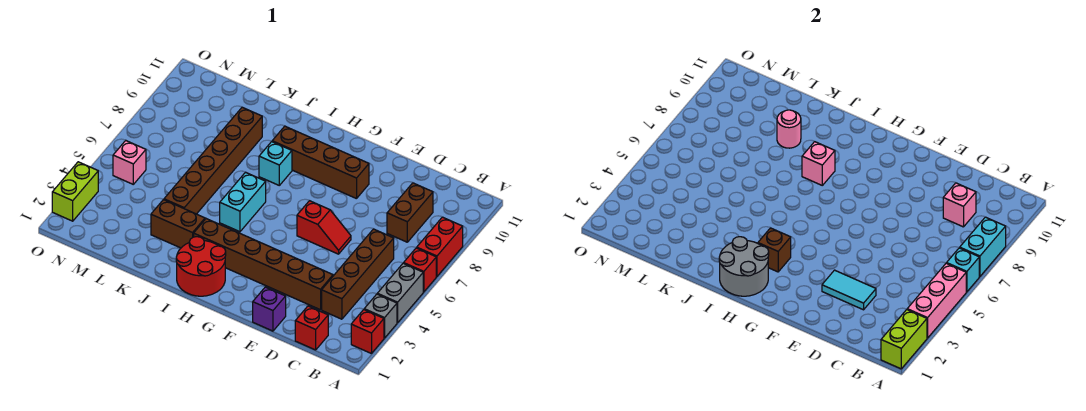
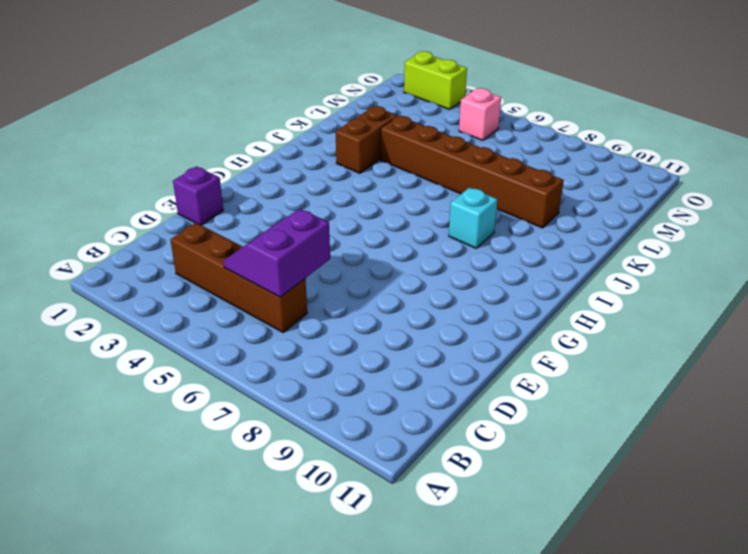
purple slope C5:D6 level 2 top 6 -> none
none -> red brick A2 level 1
none -> grey brick A3 level 1
none -> grey brick A4:A5 level 1

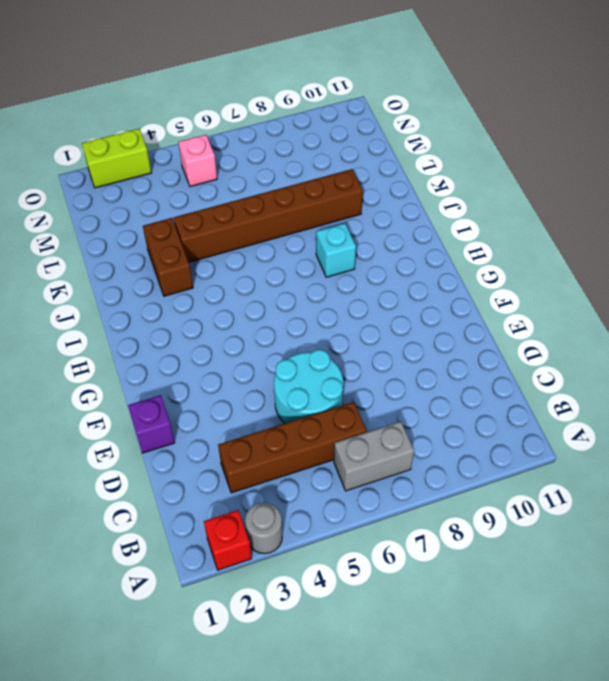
grey round brick A3 level 1 -> grey brick A3 level 1
grey brick B6:B7 level 1 -> grey brick A4:A5 level 1
cyan round brick D5:E6 level 1 -> red slope E6:F6 level 1 top F
none -> red brick A6 level 1
none -> red brick A7:A8 level 1
none -> red brick C1 level 1

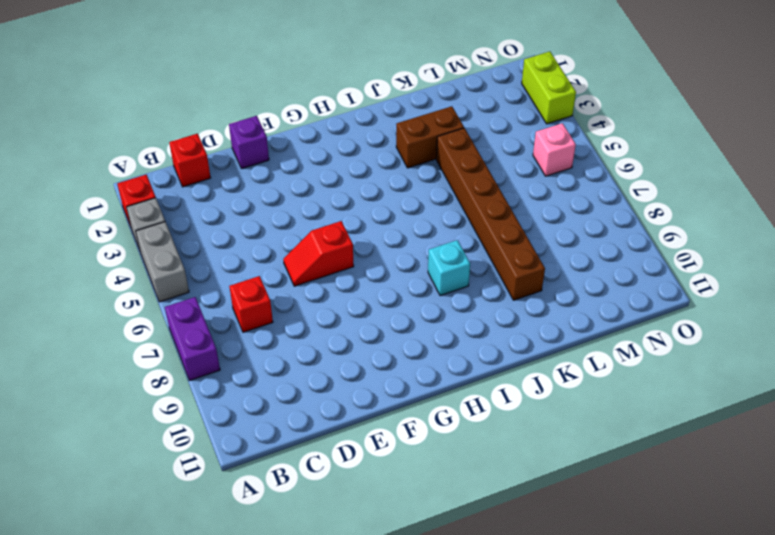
purple brick A7:A8 level 1 -> red brick A7:A8 level 1
red brick C7 level 1 -> red brick A6 level 1
none -> brown brick C3:C6 level 1
none -> brown brick C8:C9 level 1
none -> brown brick D3:I3 level 1

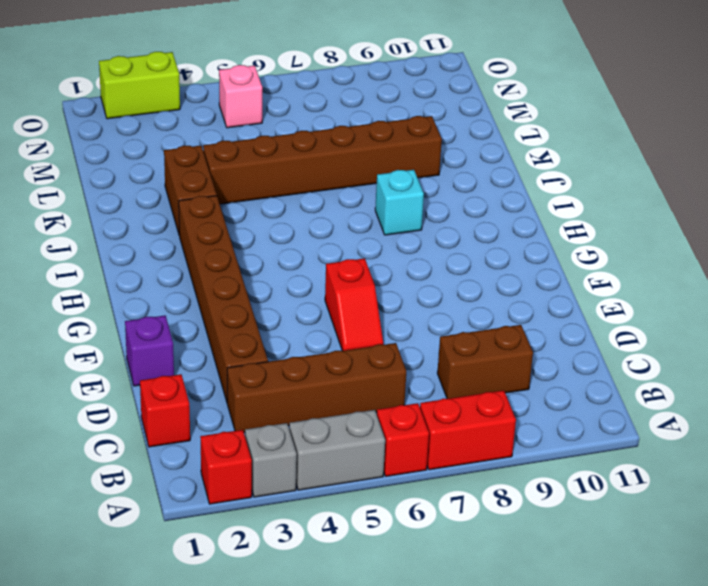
none -> brown brick F9:I9 level 1
none -> red round brick H1:I2 level 1
none -> cyan brick I5:I6 level 1

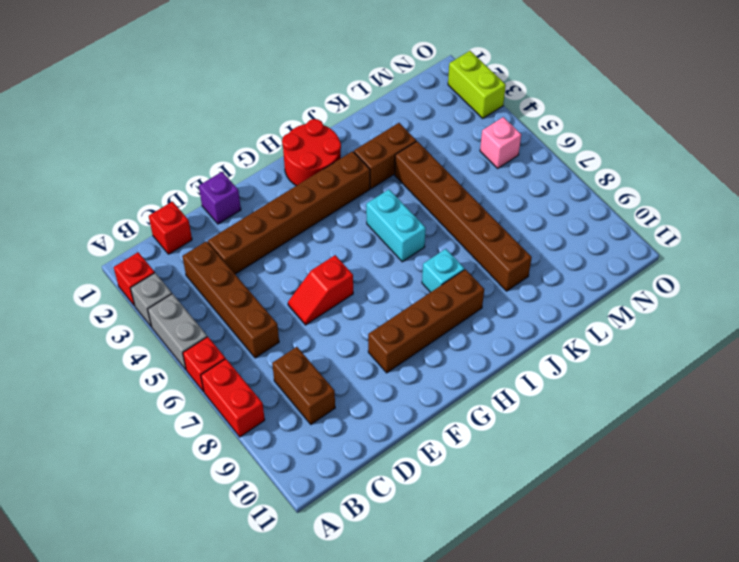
none -> lime brick A1:A2 level 2
none -> pink brick A3:A5 level 2
none -> cyan brick A6 level 2

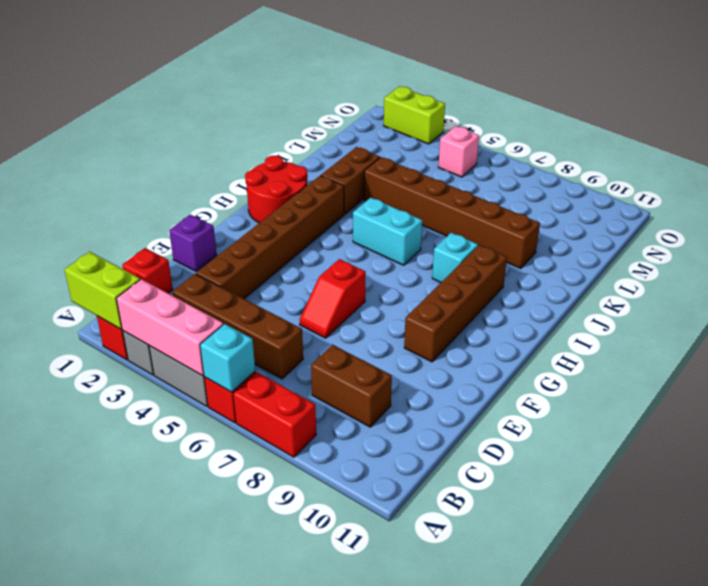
none -> cyan brick A7:A8 level 2
none -> pink brick C9 level 2
none -> cyan tile D3:E3 level 2

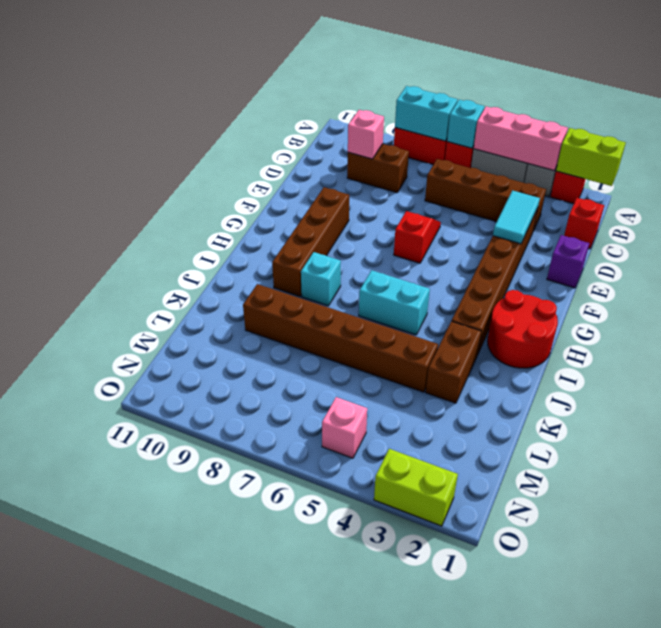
none -> grey round brick H1:I2 level 2
none -> brown brick H3 level 2
none -> pink brick I8 level 2

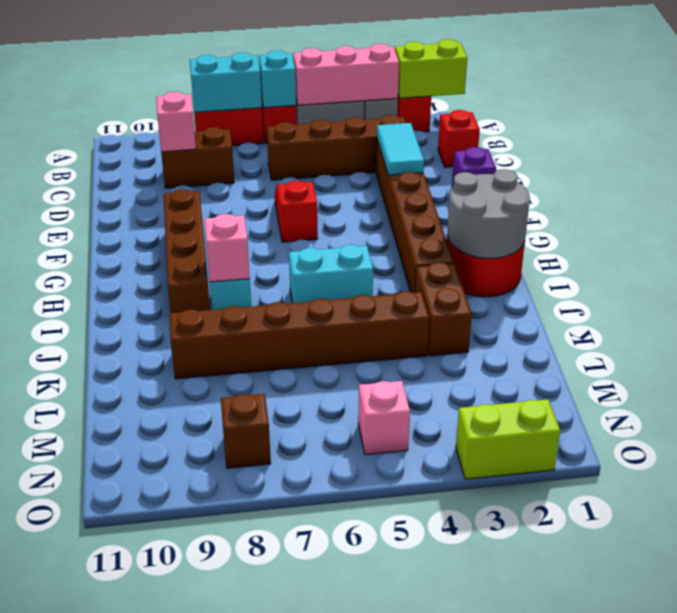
brown brick N8 level 1 -> brown brick H3 level 2
none -> pink round brick K9 level 2

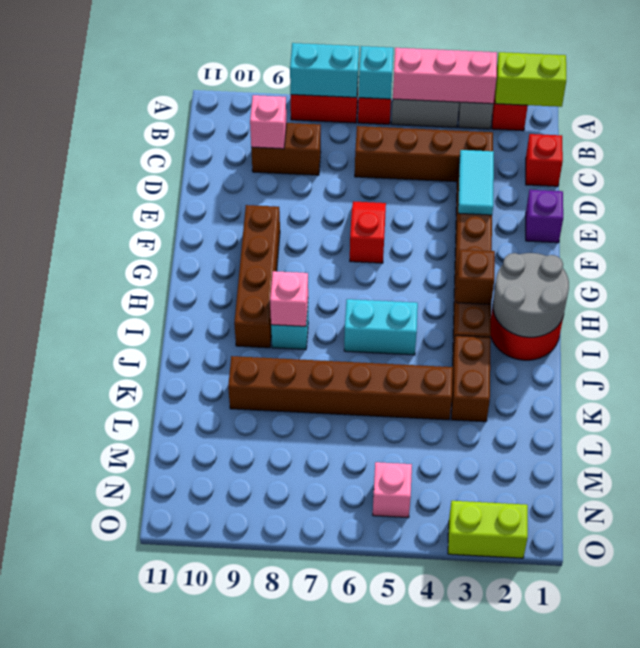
none -> pink round brick K9 level 2

